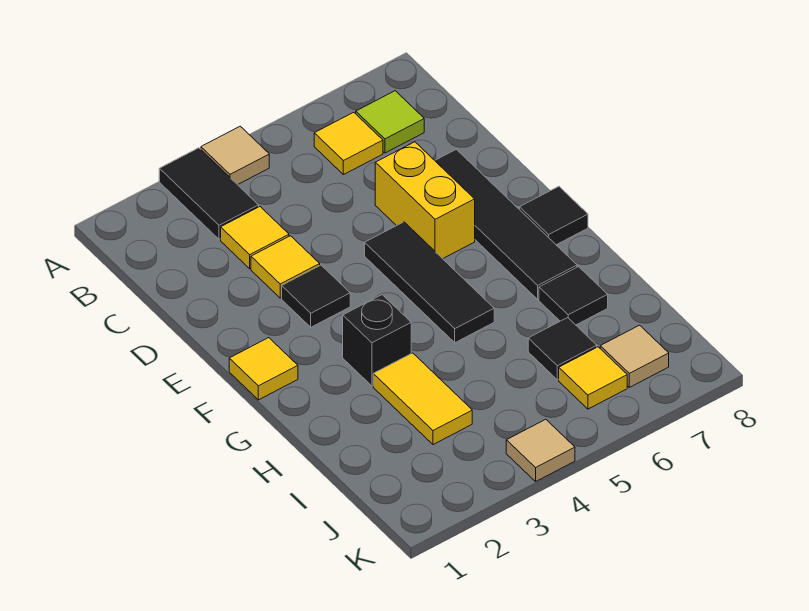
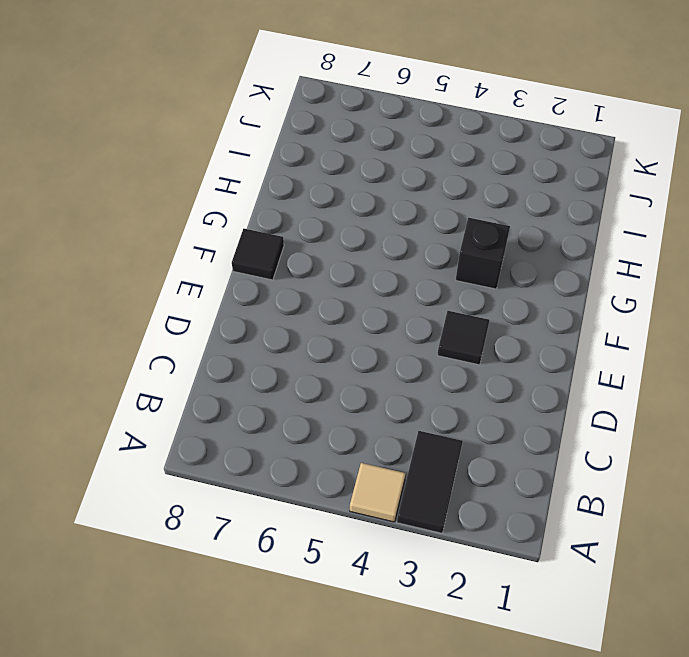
none -> yellow tile B6 level 1
none -> lime tile B7 level 1
none -> yellow tile C3 level 1

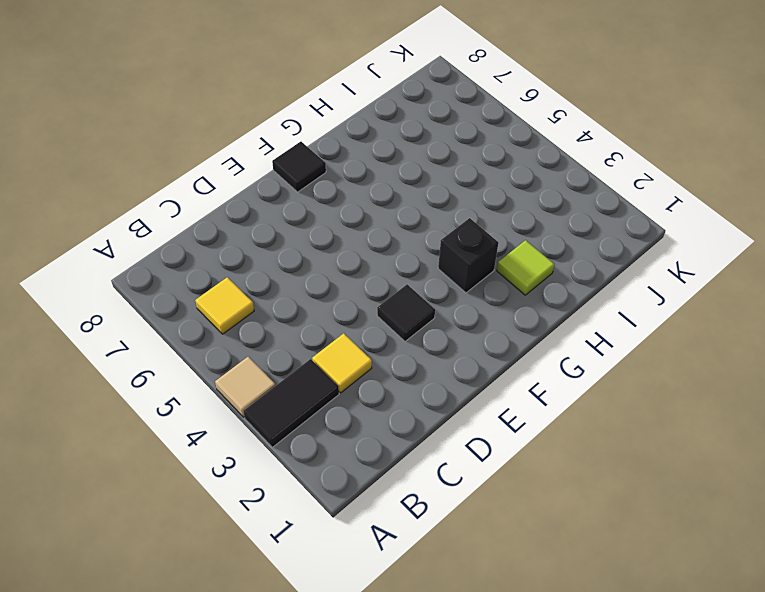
lime tile H2 level 1 -> lime tile B7 level 1
none -> yellow tile D3 level 1
none -> yellow brick D6:E6 level 1
none -> black tile D7:G7 level 1

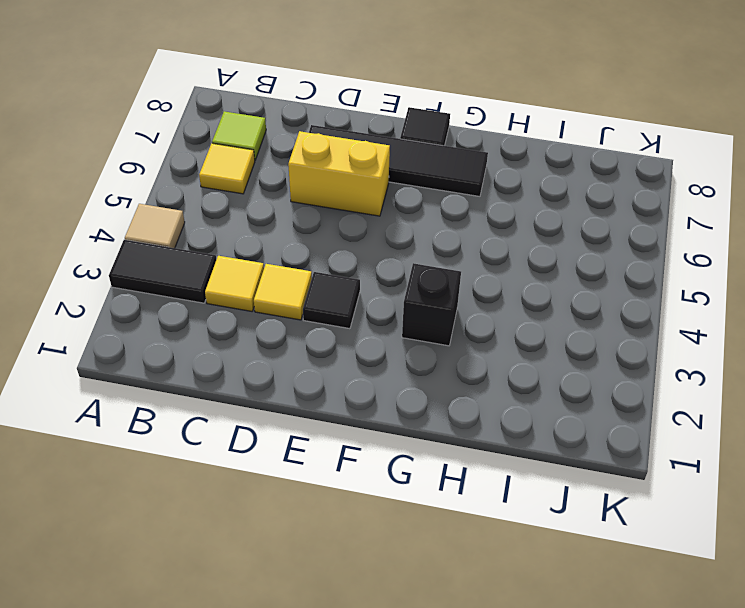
none -> black tile E5:G5 level 1
none -> yellow tile F1 level 1
none -> yellow tile H3:I3 level 1

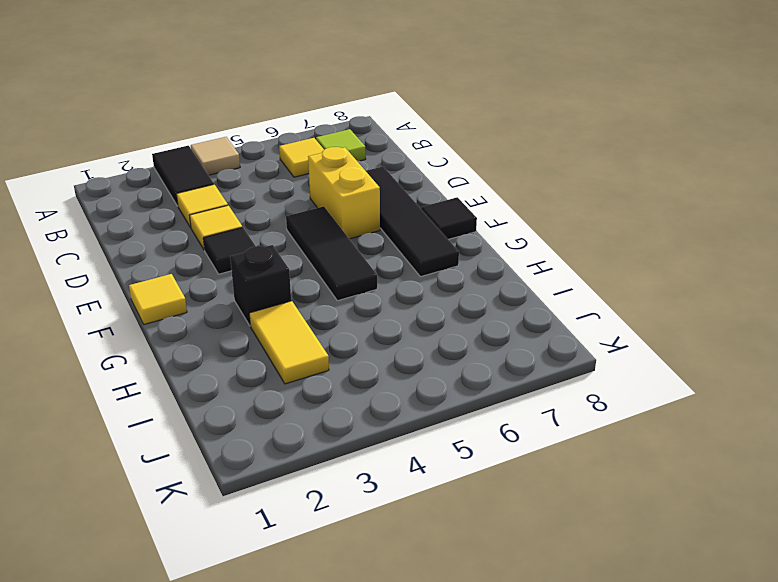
none -> black tile H7 level 1
none -> black tile I6 level 1
none -> yellow tile J6 level 1

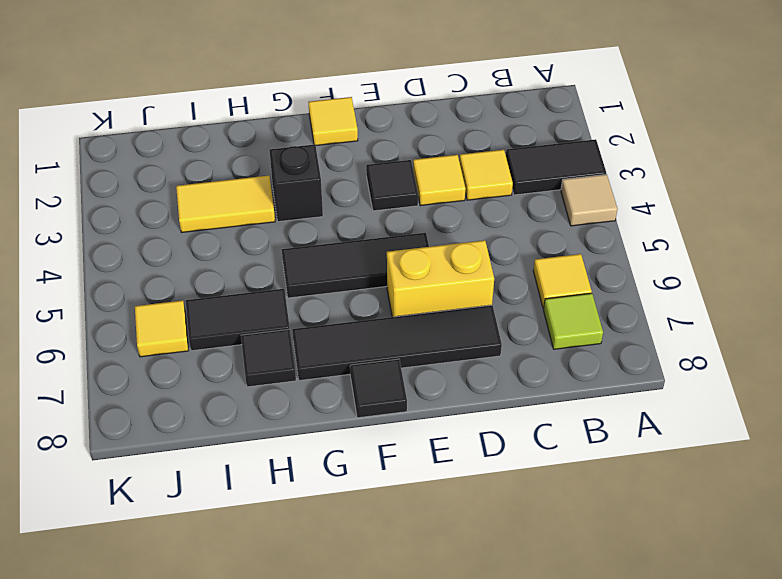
black tile H6:I6 level 1 -> black tile I6 level 1
none -> tan tile J7 level 1
none -> tan tile K4 level 1

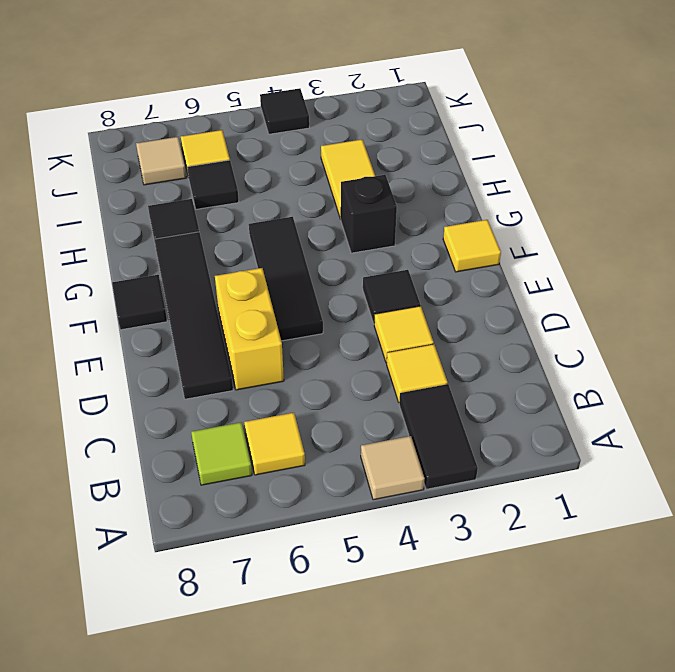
black tile K4 level 1 -> tan tile K4 level 1

